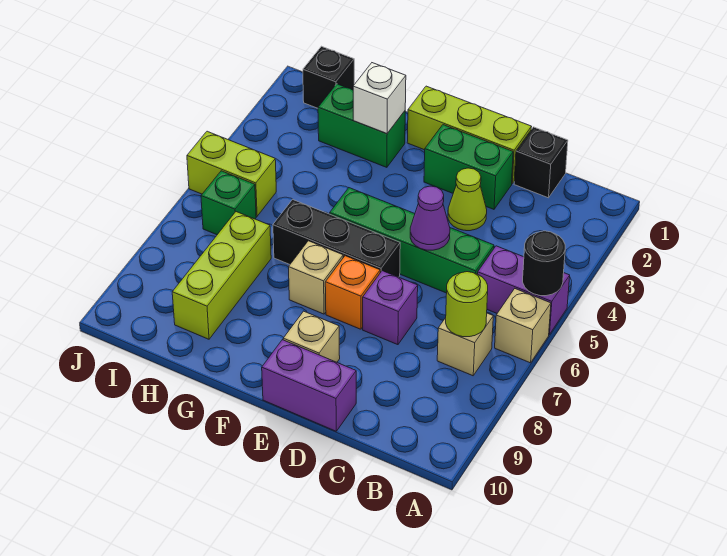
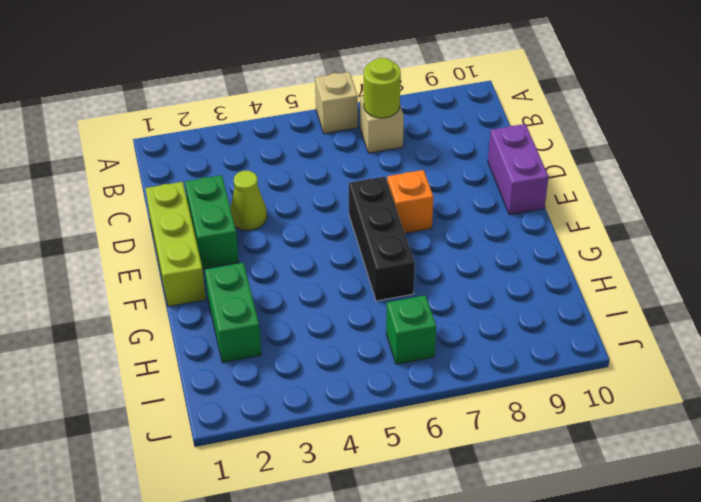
none -> purple brick A5:B5 level 1
none -> black brick C1 level 1
none -> green brick C5:F5 level 1

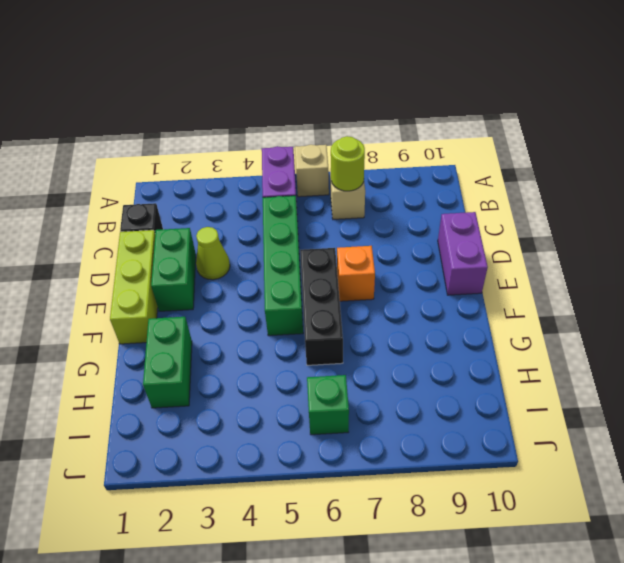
none -> purple brick D7 level 1
none -> tan brick E9 level 1
none -> tan brick F7 level 1

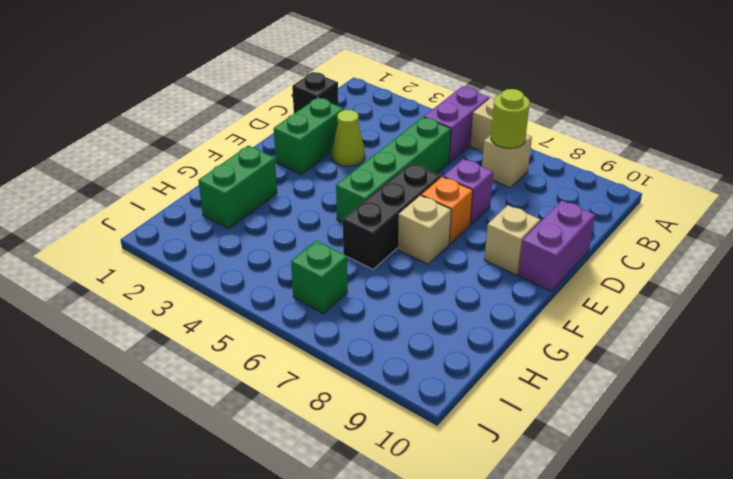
none -> lime brick D1:F1 level 1
none -> lime brick H7:H9 level 1
none -> black brick I1 level 1

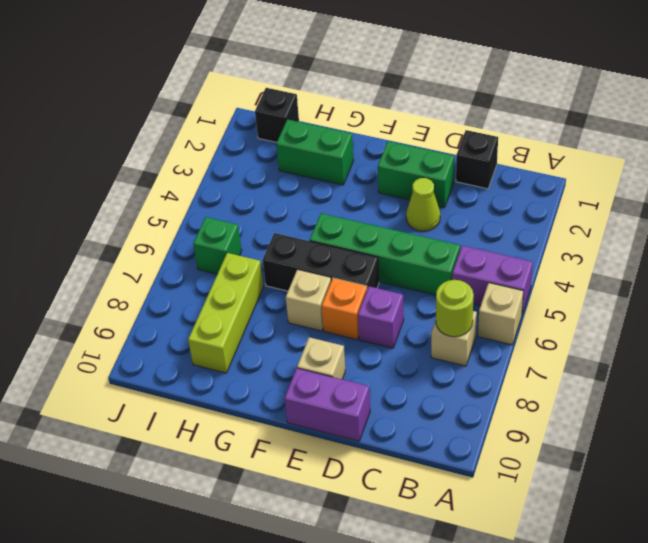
none -> lime brick D1:F1 level 1
none -> lime brick I5:J5 level 1
none -> black round brick A5 level 2

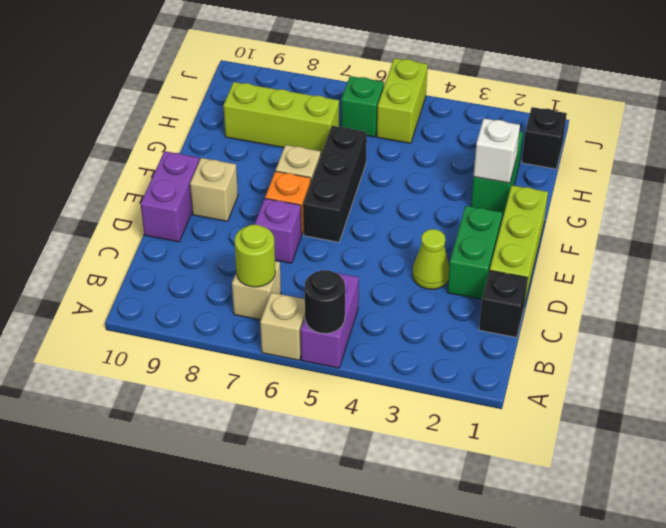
none -> green brick C5:F5 level 1
none -> purple cone D5 level 2

